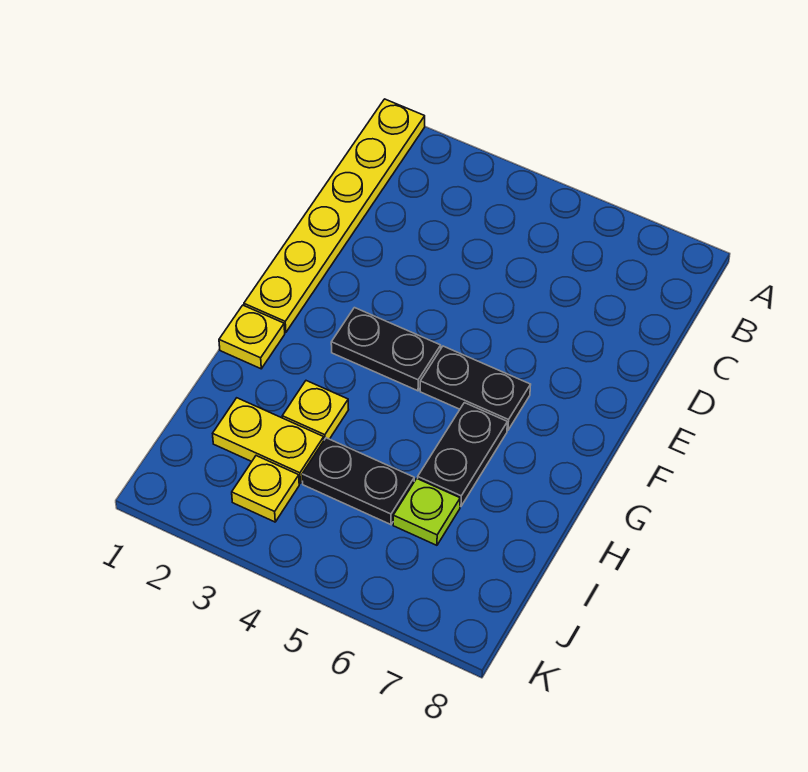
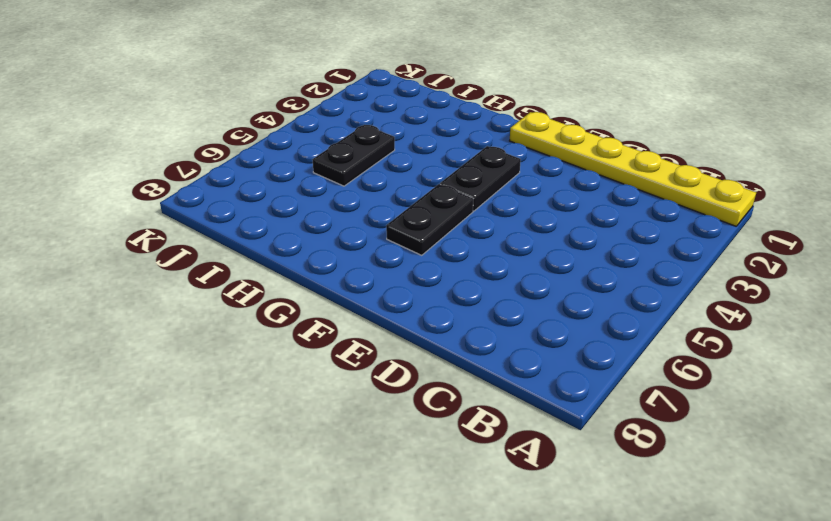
none -> yellow plate G1 level 1
none -> black plate G6:H6 level 1

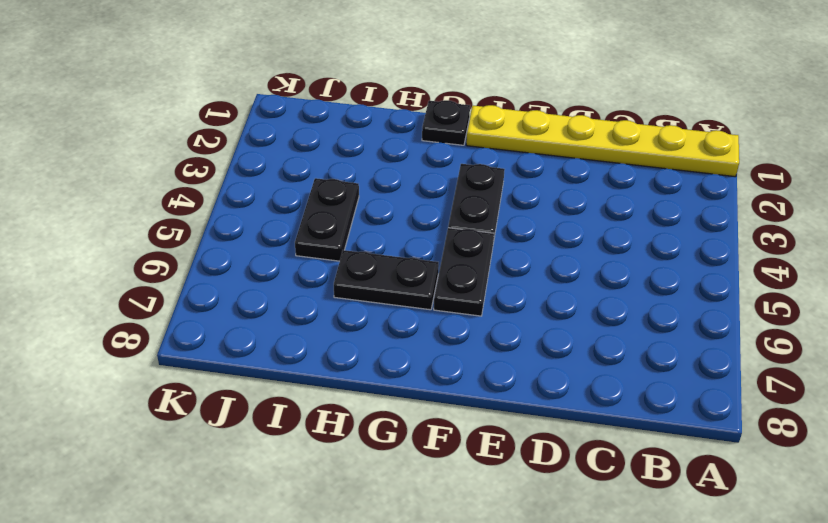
black plate G1 level 1 -> yellow plate G1 level 1
none -> yellow plate H3 level 1
none -> yellow plate I2:I3 level 1

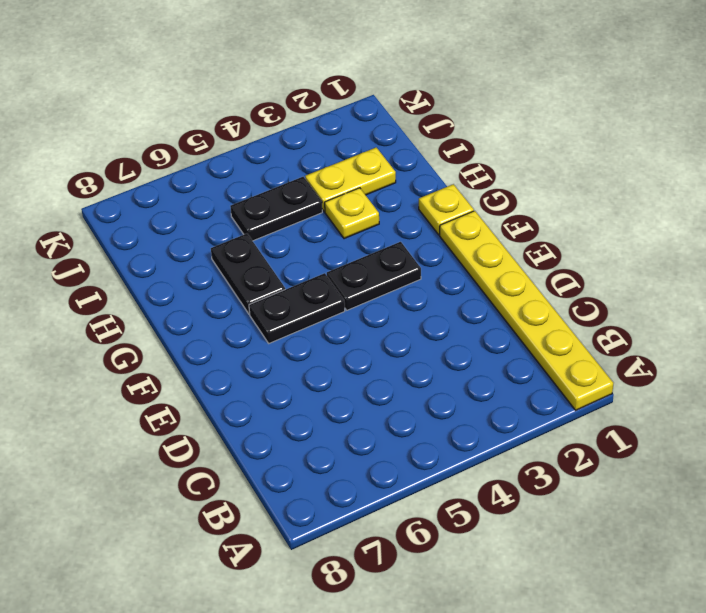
none -> lime plate I6 level 1
none -> yellow plate J3 level 1

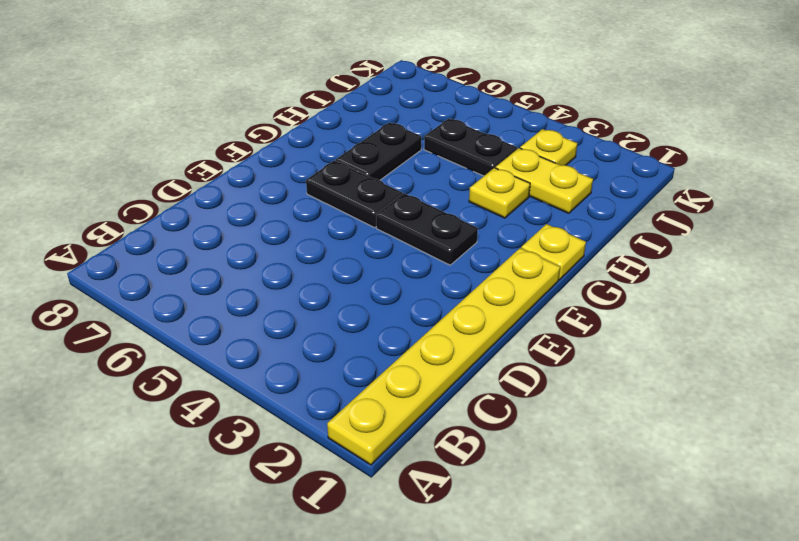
none -> lime plate I6 level 1

